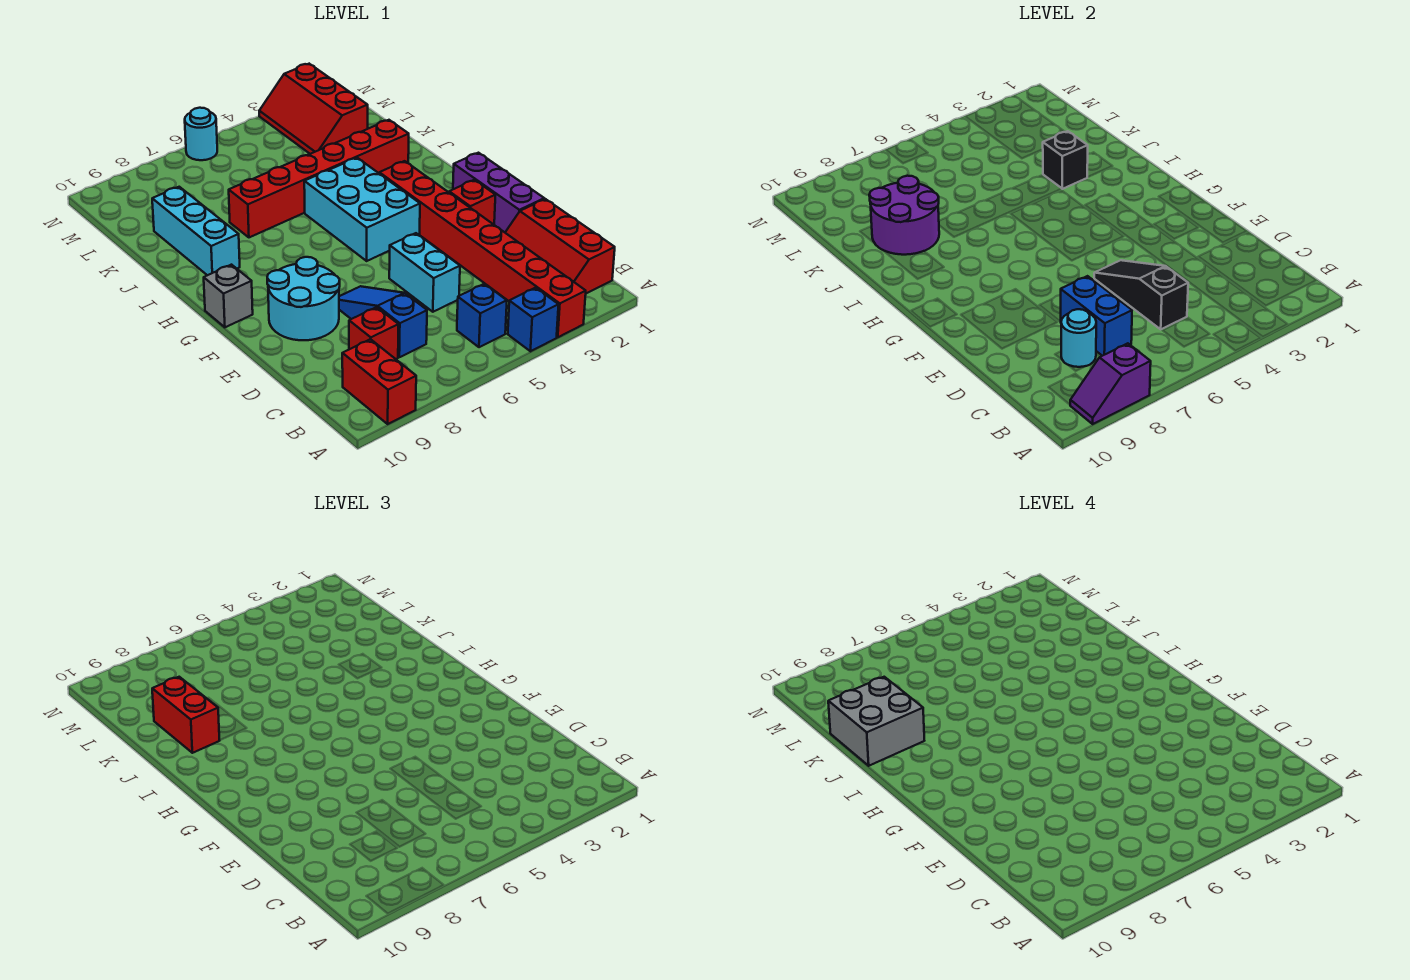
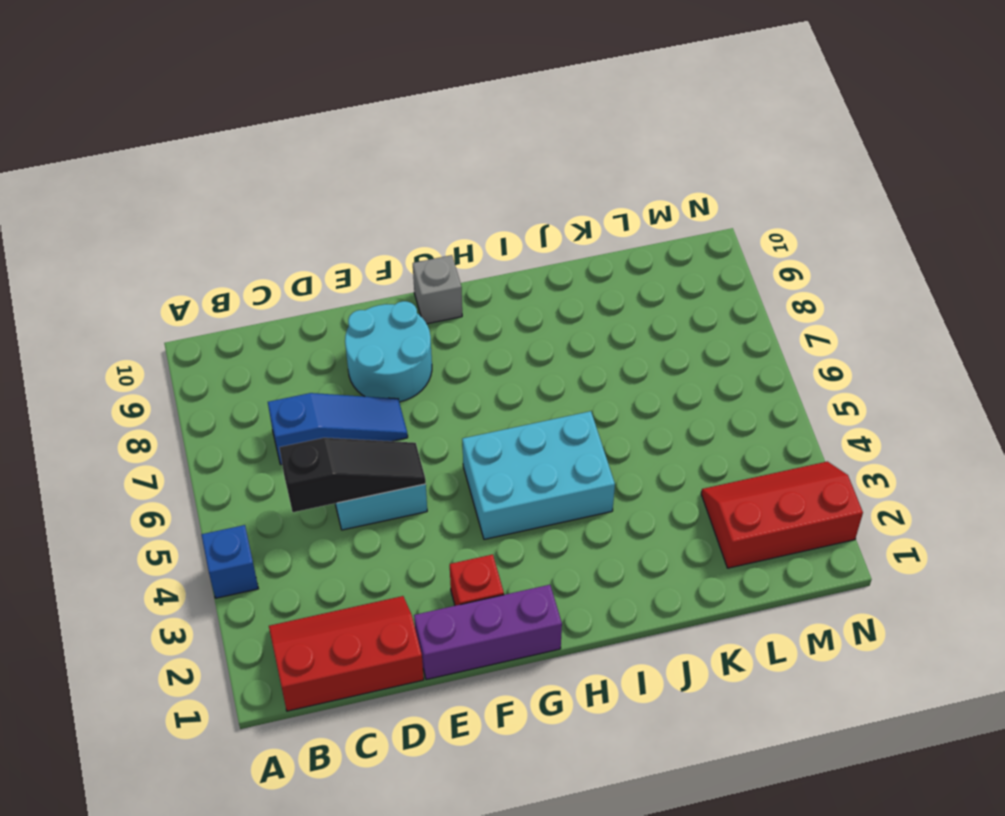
none -> red brick A3:H3 level 1
none -> red brick A9:B9 level 1
none -> blue brick B5 level 1

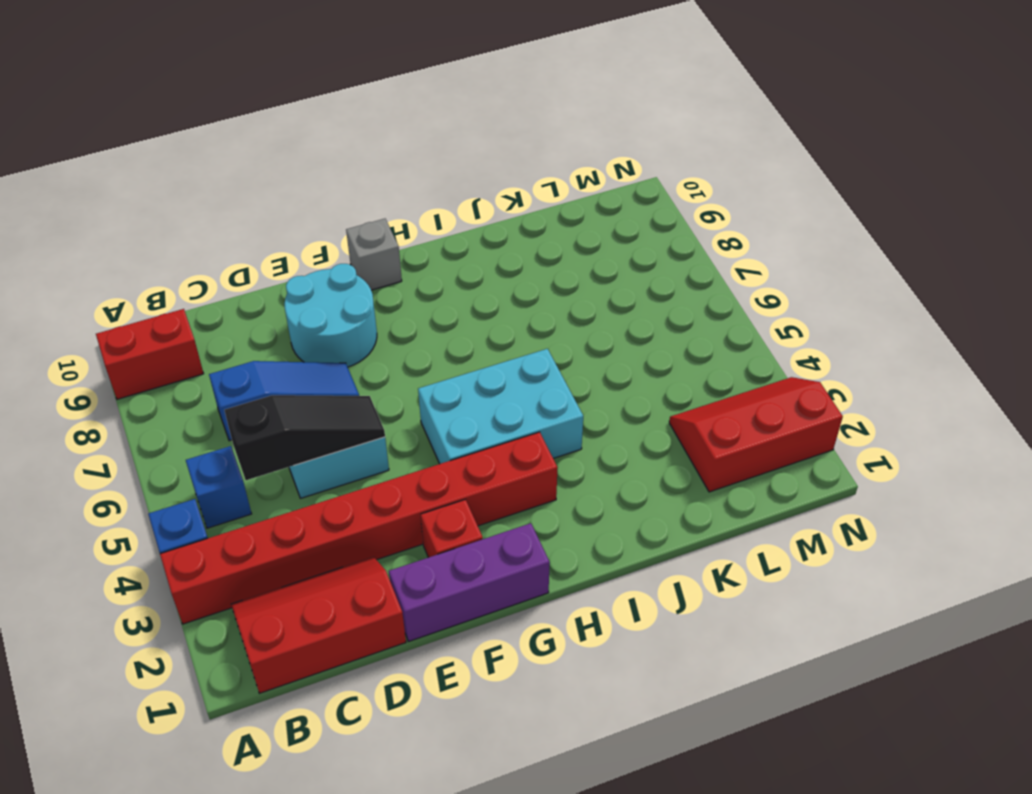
none -> red brick C8 level 1
none -> cyan brick I9:K9 level 1
none -> red brick J2:J7 level 1

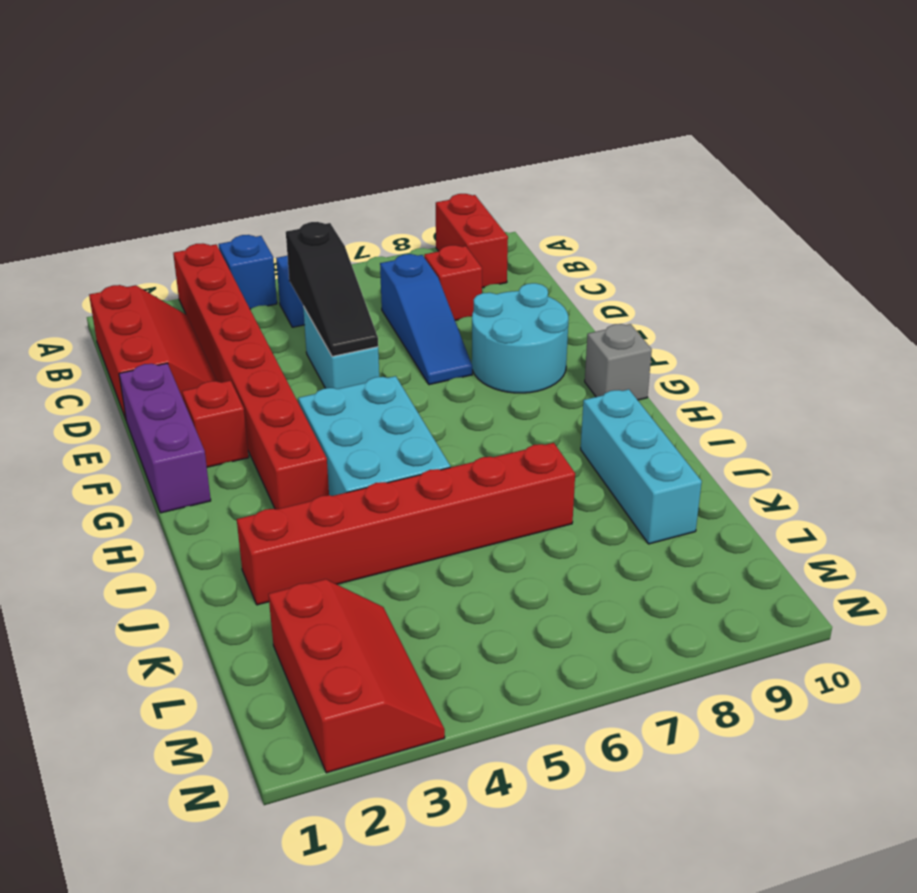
none -> cyan round brick N6 level 1
none -> purple slope A8:A9 level 2 top 8
none -> blue brick C7:D7 level 2

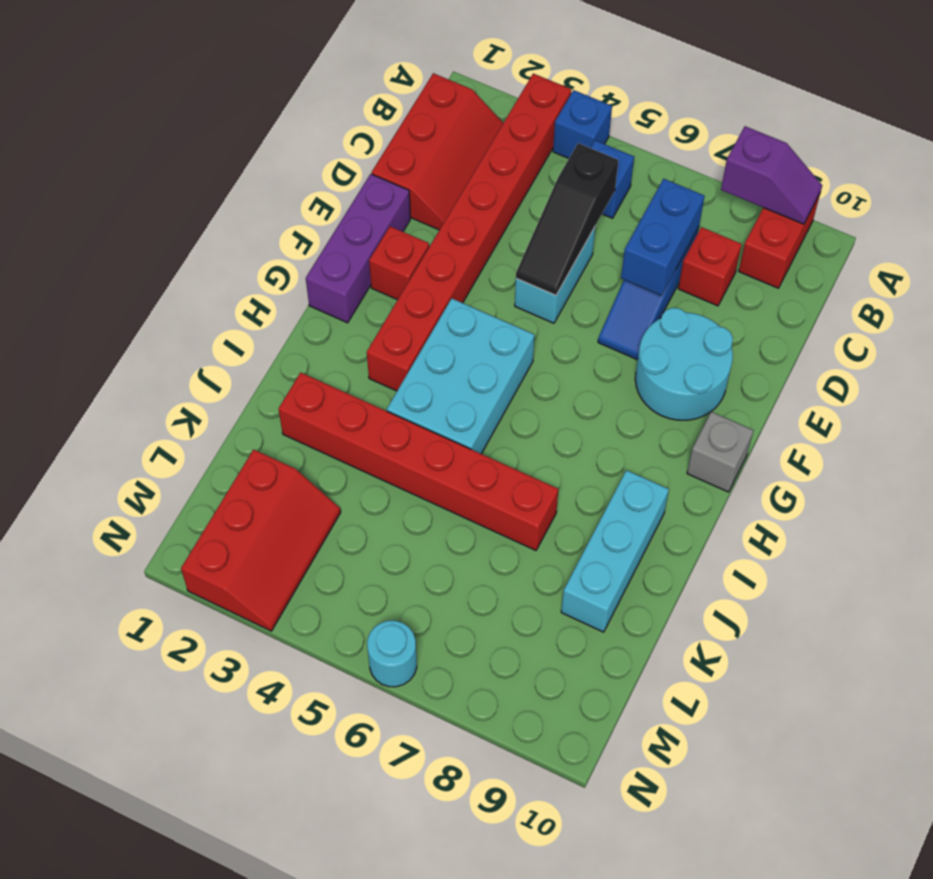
none -> cyan round brick C8 level 2
none -> black brick J3 level 2
none -> purple round brick J8:K9 level 2

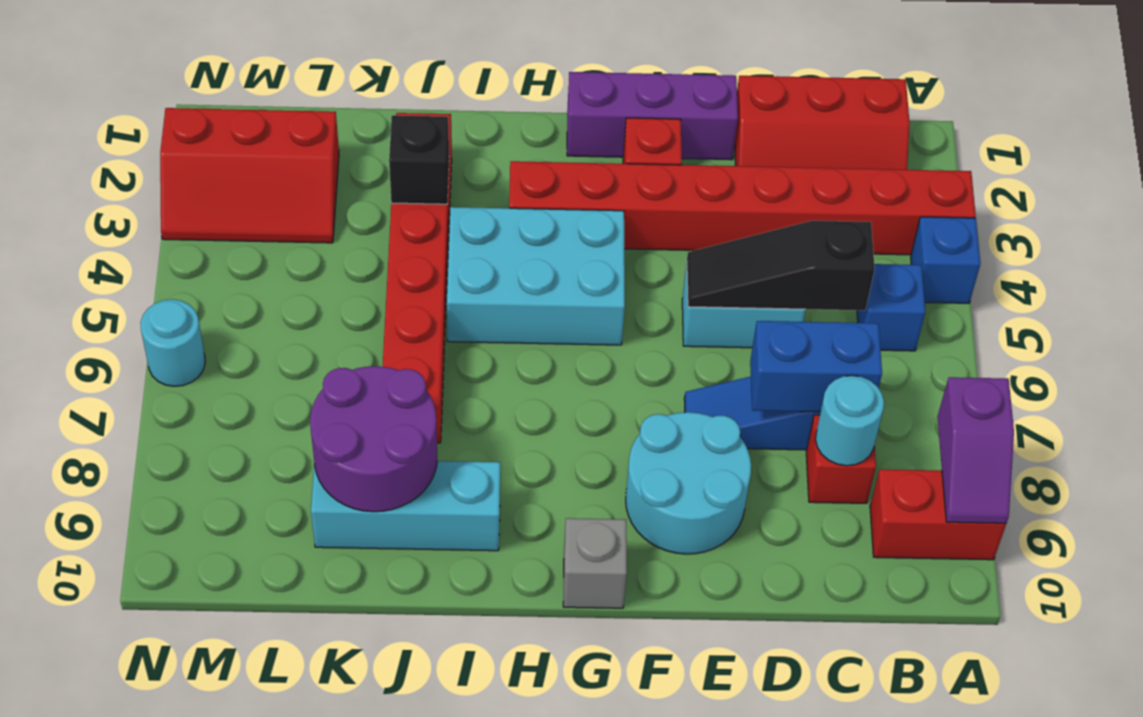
none -> red brick J9:K9 level 3
none -> grey brick J9:K10 level 4

